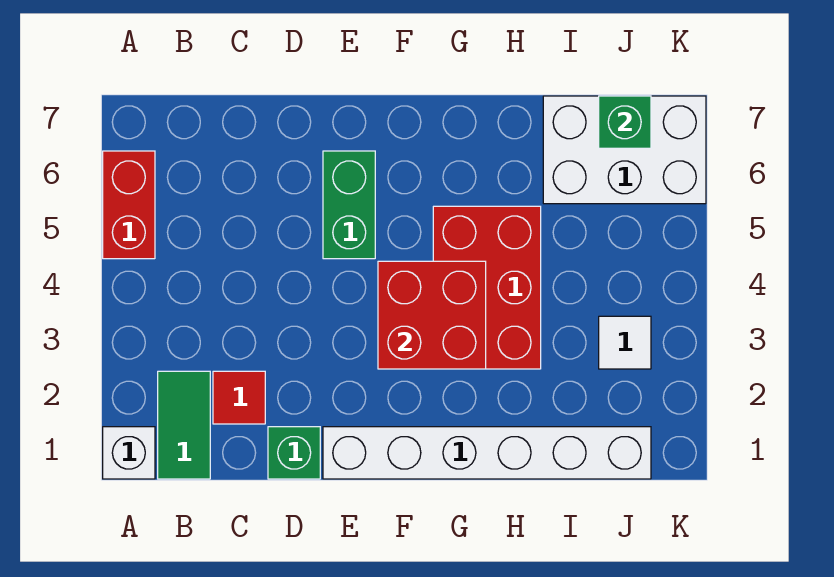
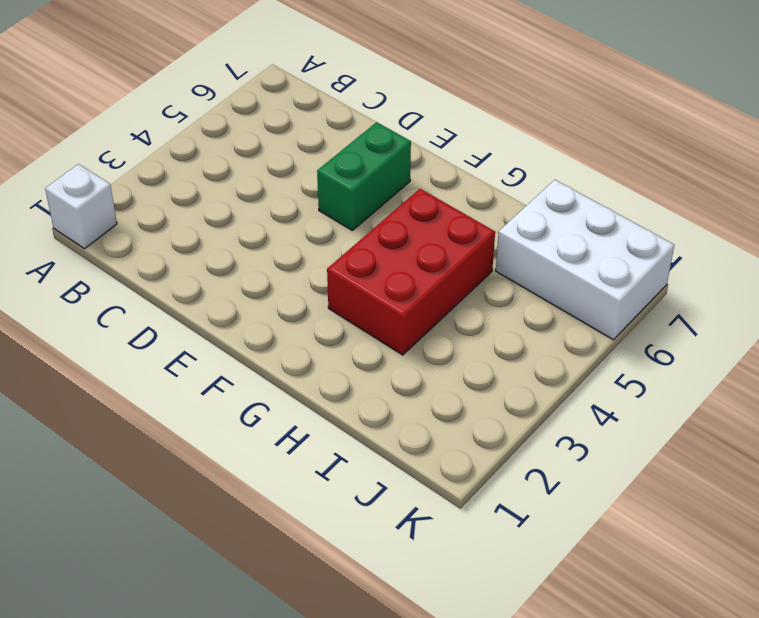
none -> red brick A5:A6 level 1
none -> green tile B1:B2 level 1
none -> red tile C2 level 1

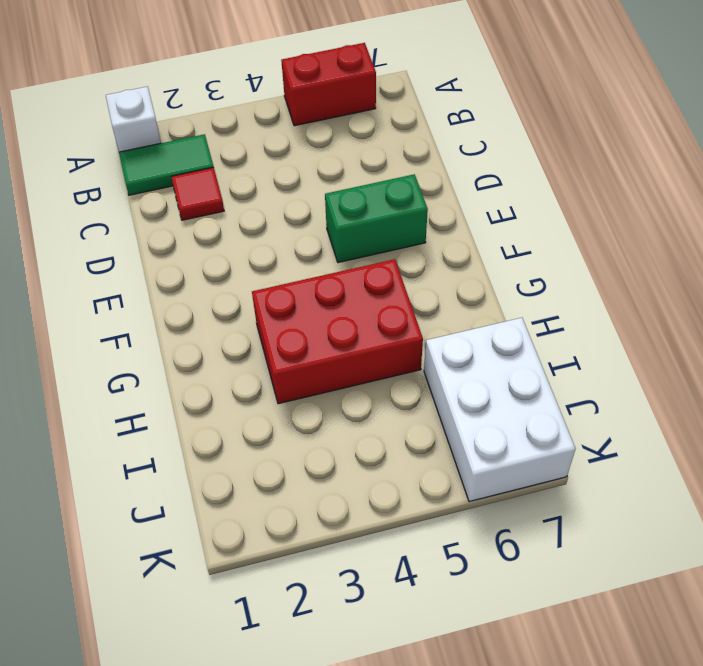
none -> green brick D1 level 1
none -> white brick E1:J1 level 1
none -> white tile J3 level 1

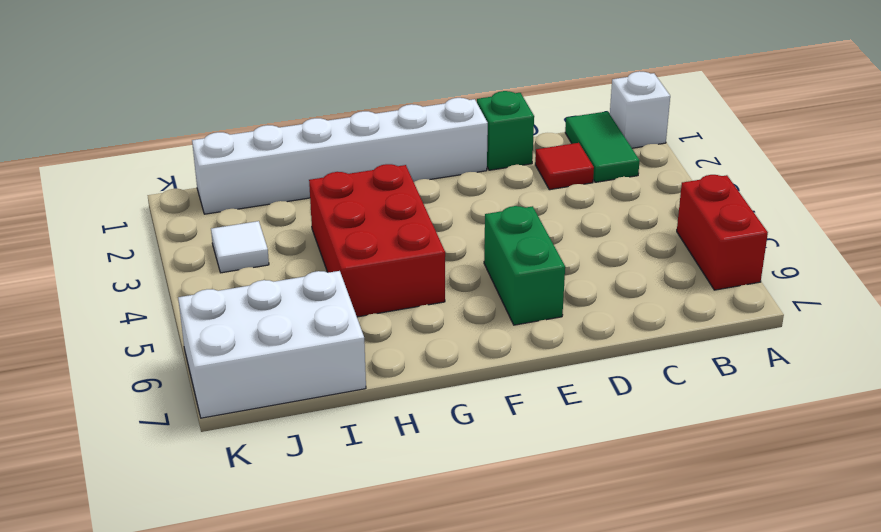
none -> red brick F3:G4 level 2
none -> green brick J7 level 2

